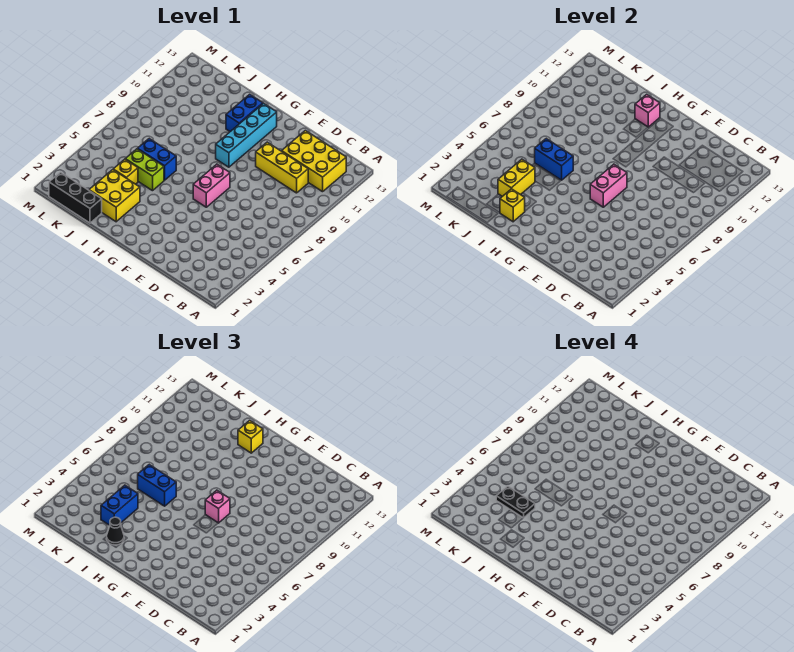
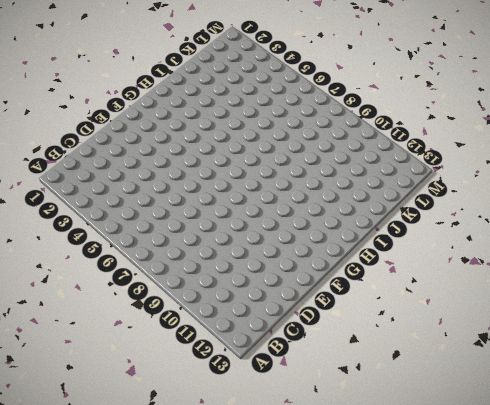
none -> yellow brick B11:D12 level 1
none -> yellow brick C10:E10 level 1
none -> pink brick F6:F7 level 1

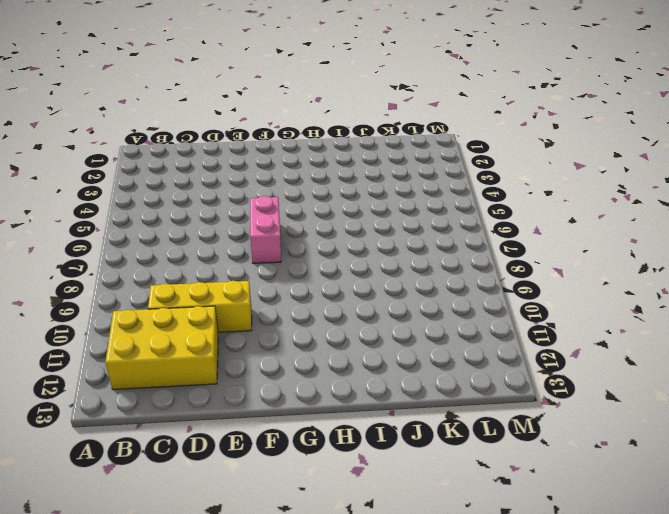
none -> cyan brick G9:G12 level 1
none -> blue brick H11:H12 level 1
none -> yellow brick I2:J3 level 1

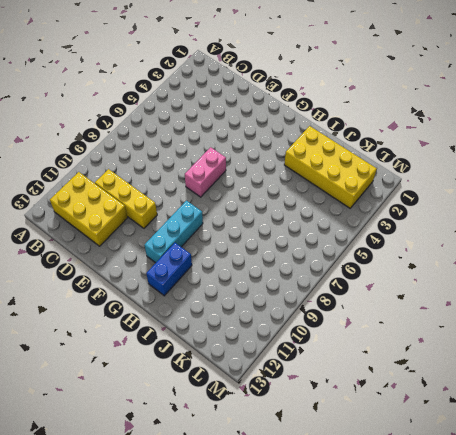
cyan brick G9:G11 level 1 -> cyan brick G9:G12 level 1
yellow brick I2:L3 level 1 -> yellow brick I2:J3 level 1
none -> lime brick I5:J5 level 1
none -> blue brick I6:J6 level 1
none -> black brick J1:L1 level 1

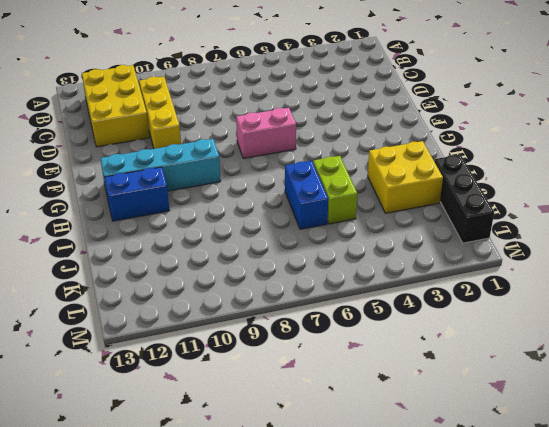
none -> yellow brick J4 level 1
none -> pink brick F6:F7 level 2
none -> pink brick H12 level 2

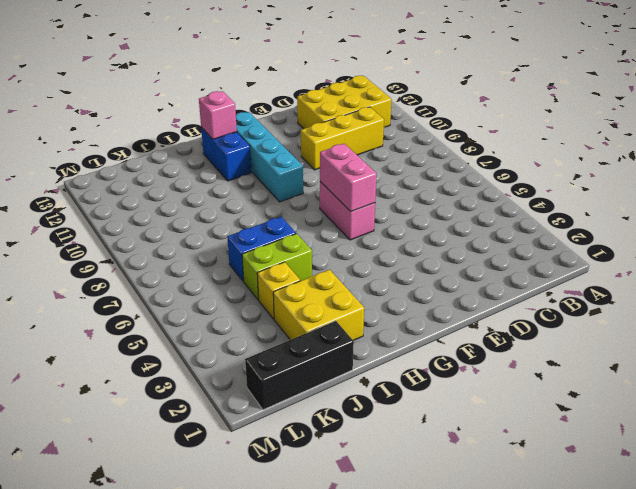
none -> yellow brick I2 level 2
none -> blue brick I6:J6 level 2
none -> yellow brick J3:J4 level 2

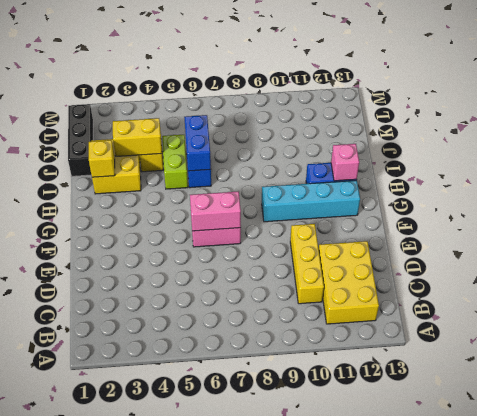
none -> pink brick F7 level 3
none -> yellow brick H12 level 3
none -> black cone I2 level 3

